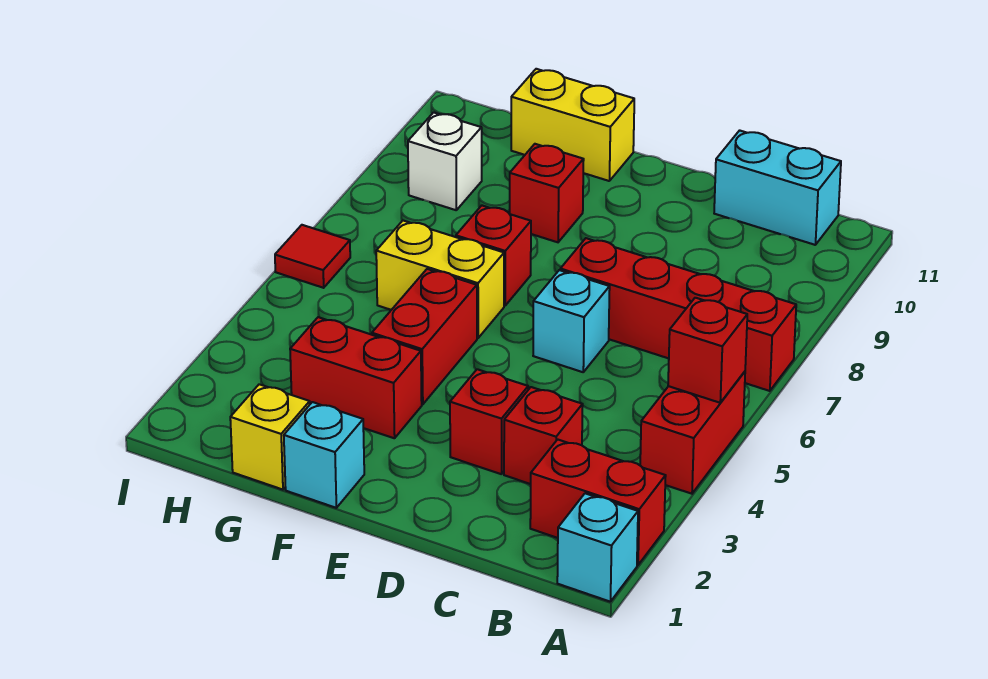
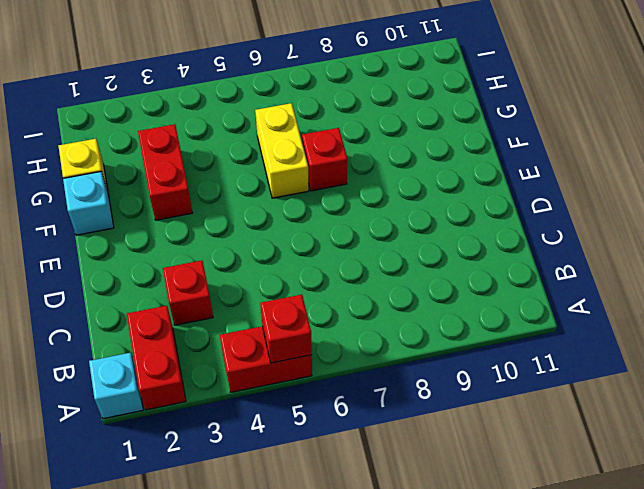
none -> red brick A7:D7 level 1
none -> cyan brick B11:C11 level 1
none -> red brick D3 level 1

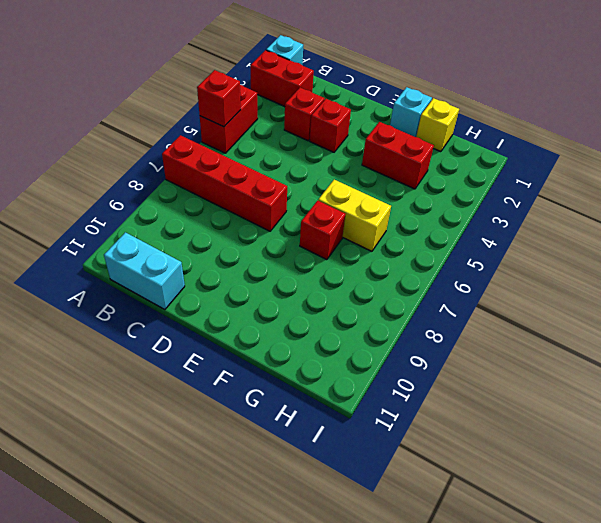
none -> cyan brick D6 level 1
none -> red brick F4:F5 level 1
none -> red brick F9 level 1

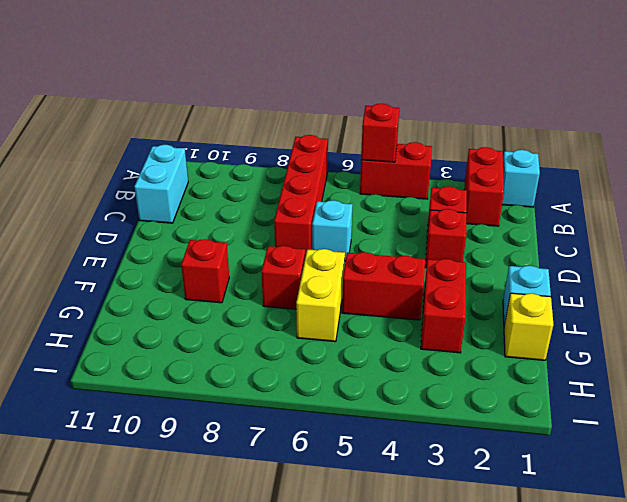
none -> yellow brick F11:G11 level 1
none -> white brick H9 level 1
none -> red tile I6 level 1

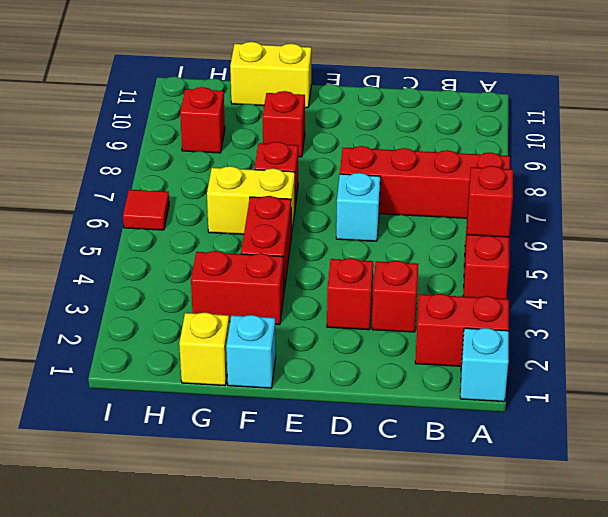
red brick H9 level 1 -> white brick H9 level 1
none -> cyan brick B11:C11 level 1

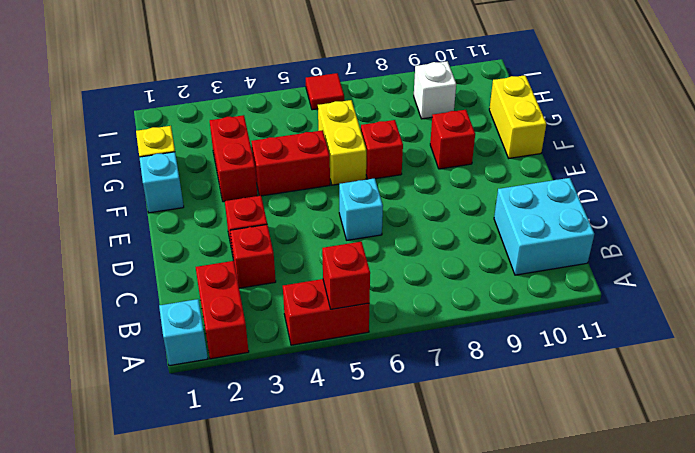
cyan brick B10:C11 level 1 -> cyan brick B11:C11 level 1
none -> red brick A7:D7 level 1

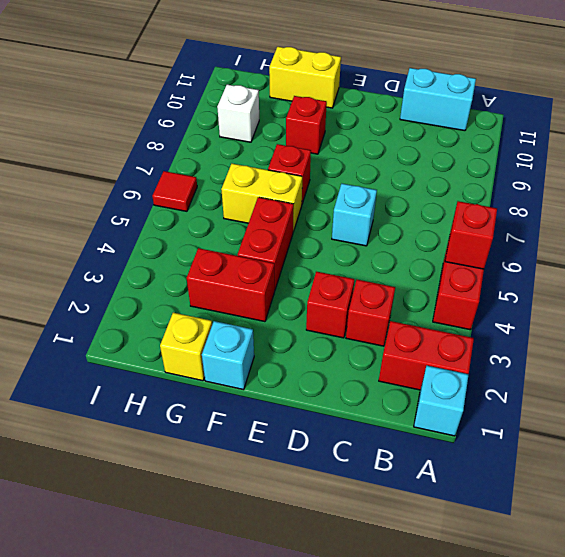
none -> red brick A7:D7 level 1

